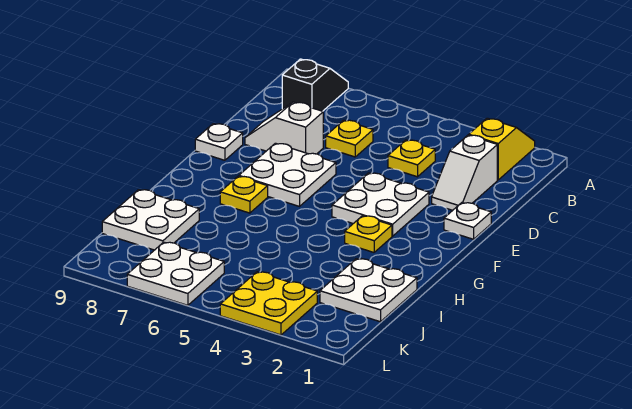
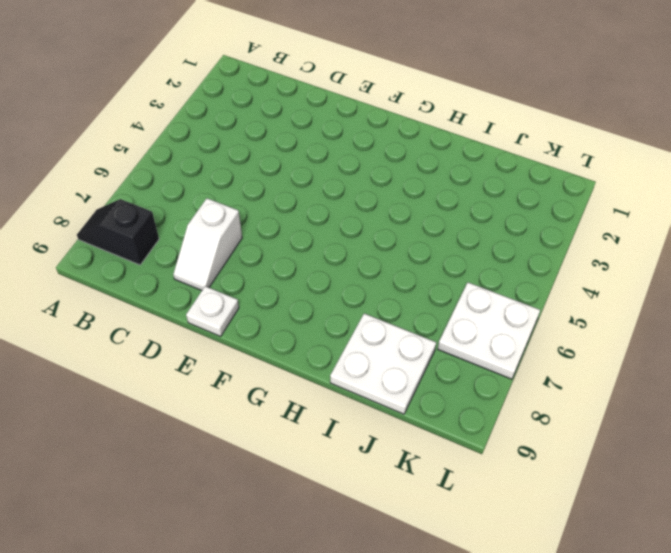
none -> yellow slope A2:B2 level 1 top B
none -> white slope C2:D2 level 1 top C
none -> yellow plate C4 level 1

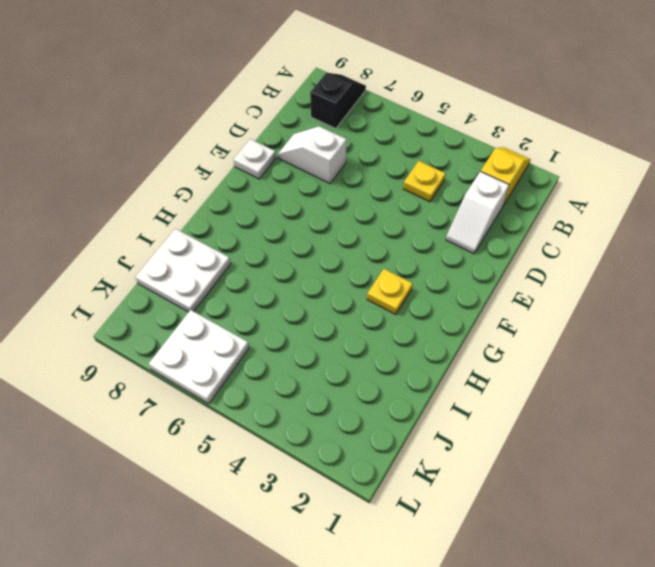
none -> yellow plate C6 level 1
none -> white plate E1 level 1
none -> white plate E3:F4 level 1

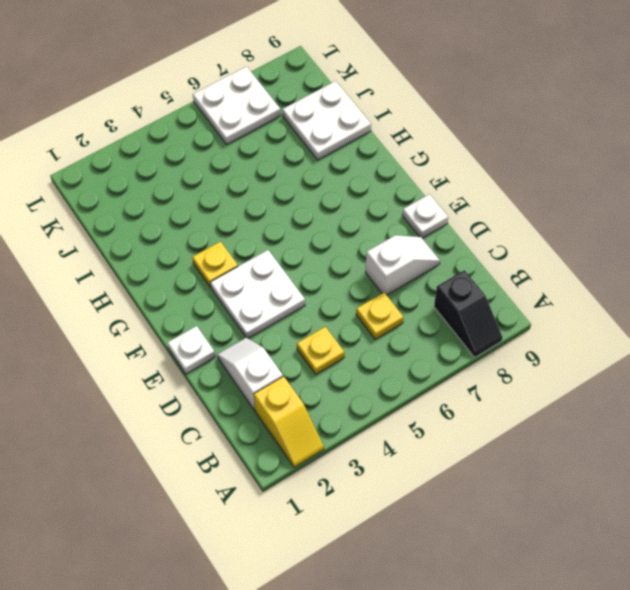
none -> white plate E6:F7 level 1
none -> yellow plate G7 level 1
none -> white plate I1:J2 level 1

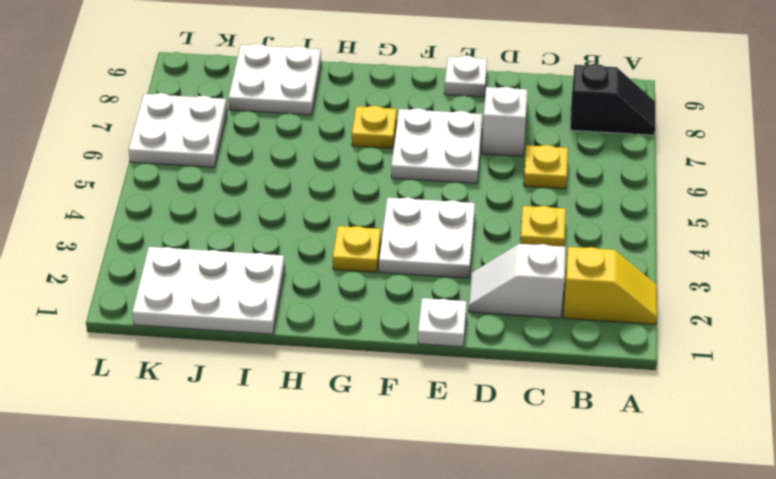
white plate I1:K2 level 1 -> white plate I1:J2 level 1
none -> yellow plate K3:L4 level 1

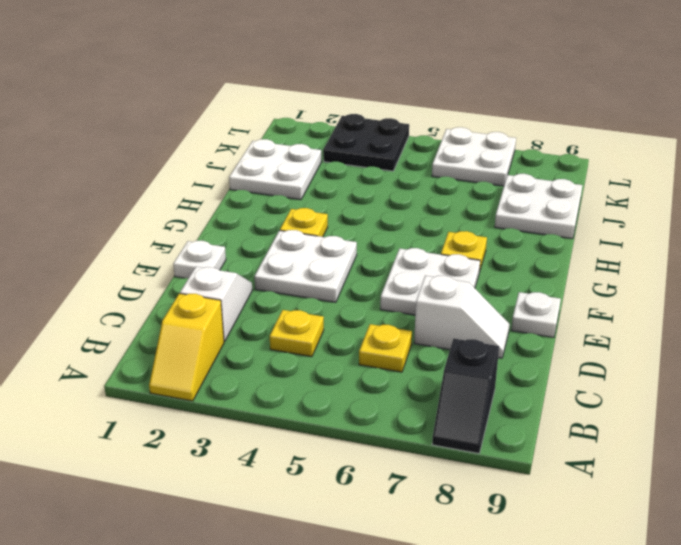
black plate K3:L4 level 1 -> yellow plate K3:L4 level 1

